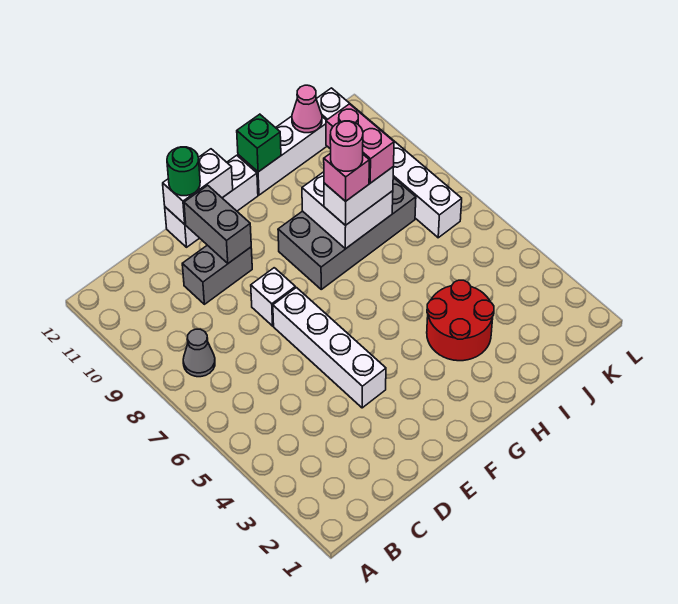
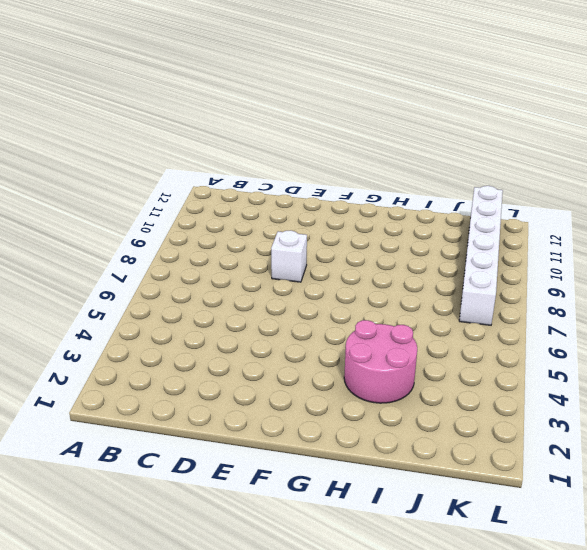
pink round brick H3:I4 level 1 -> red round brick H3:I4 level 1
none -> grey cone B8 level 1
none -> grey brick D10:E10 level 1
none -> white brick E4:E7 level 1

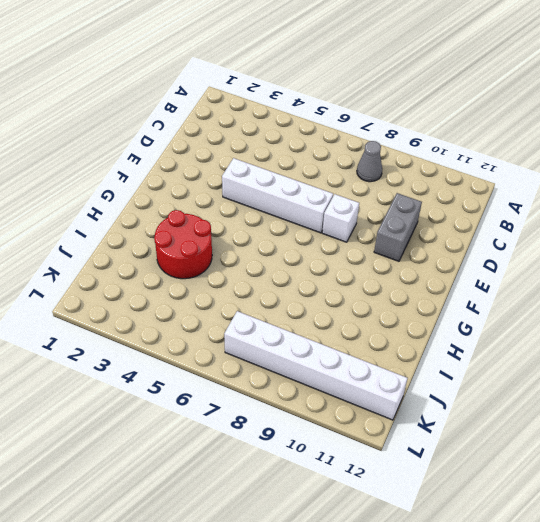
none -> white brick E12:G12 level 1
none -> grey brick G8:J9 level 1
none -> white brick H12:J12 level 1

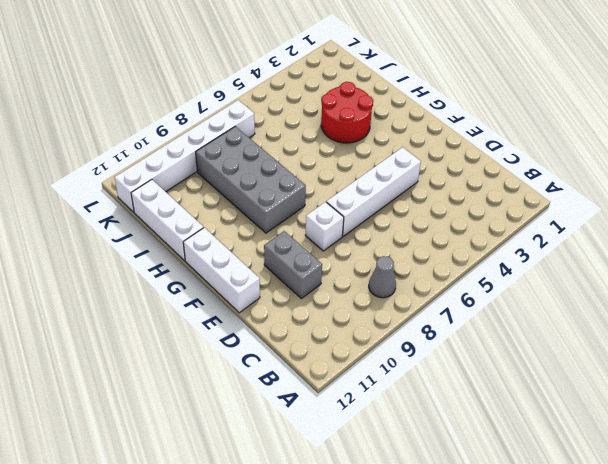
none -> grey brick E10:E11 level 2
none -> white brick E12:F12 level 2
none -> white brick H8:I9 level 2

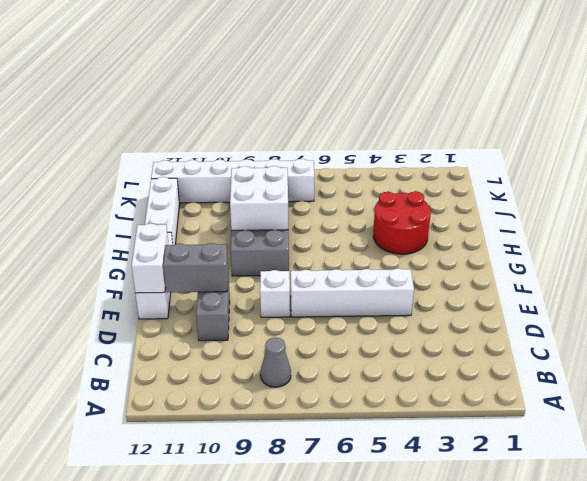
none -> green brick H12 level 2
none -> pink cone J12 level 2
none -> green round brick E12 level 3

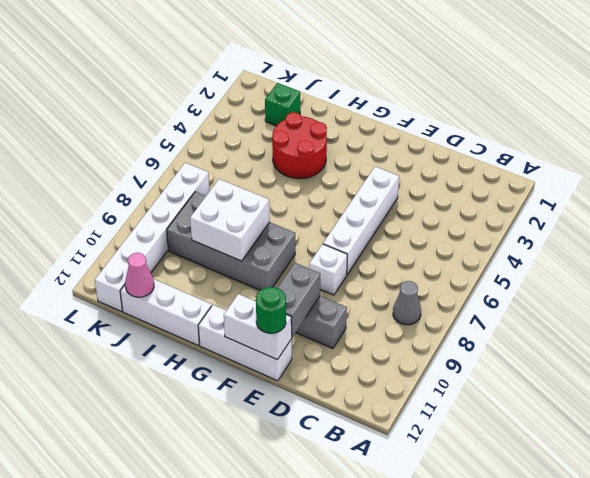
green brick J2 level 1 -> green brick H12 level 2
none -> white brick H8:I8 level 3
none -> pink brick H8 level 4
none -> pink brick I8:I9 level 4

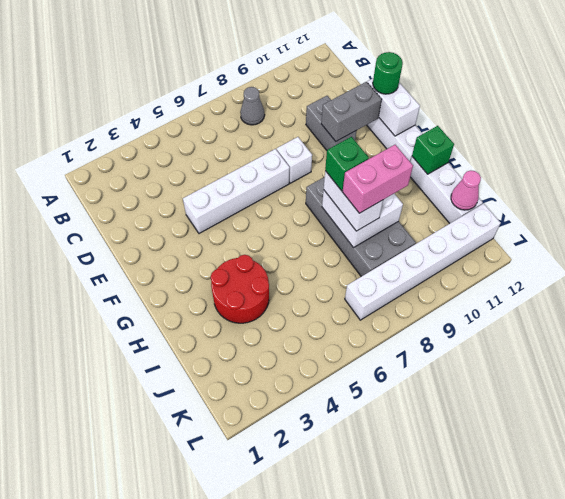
green brick H8 level 4 -> pink brick H8 level 4
none -> pink round brick H8 level 5

